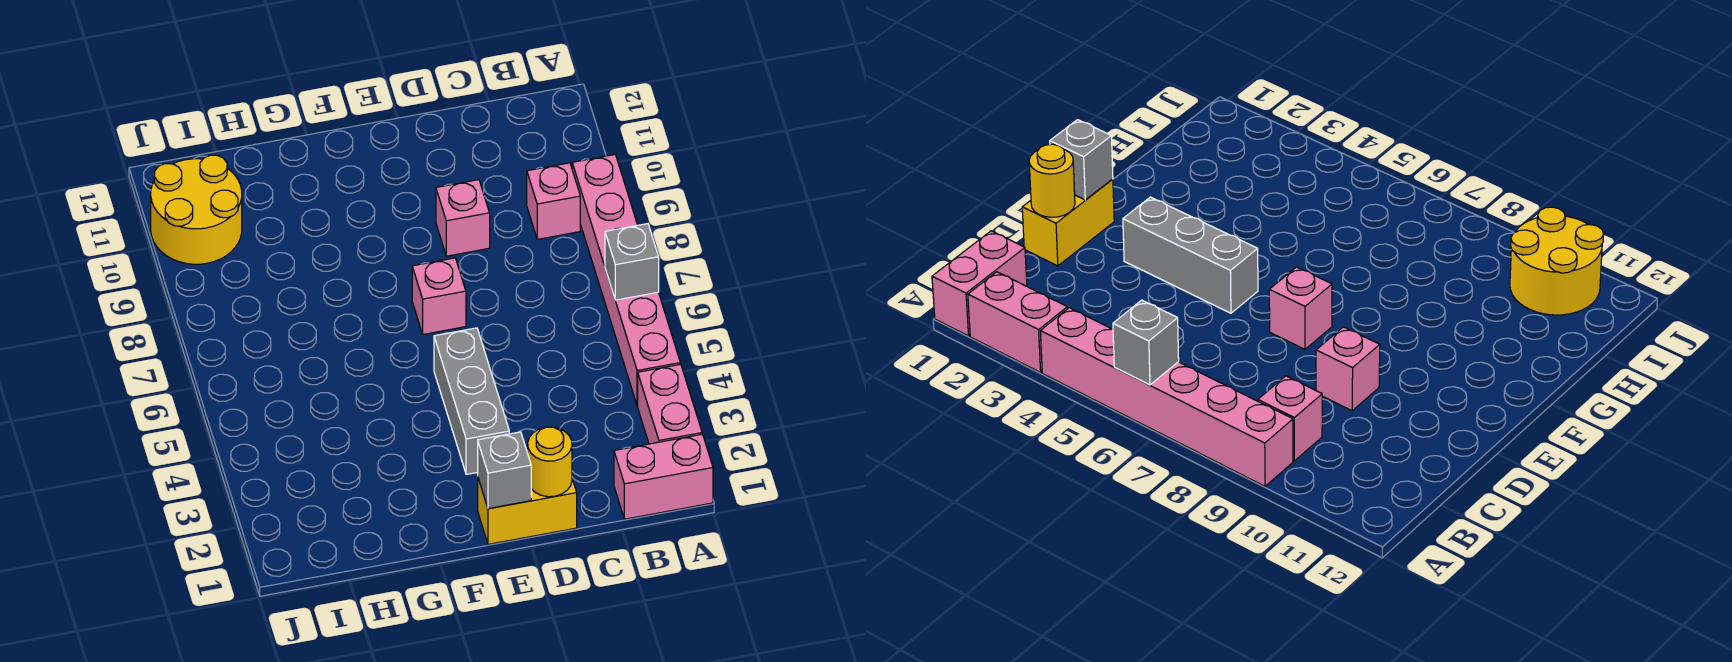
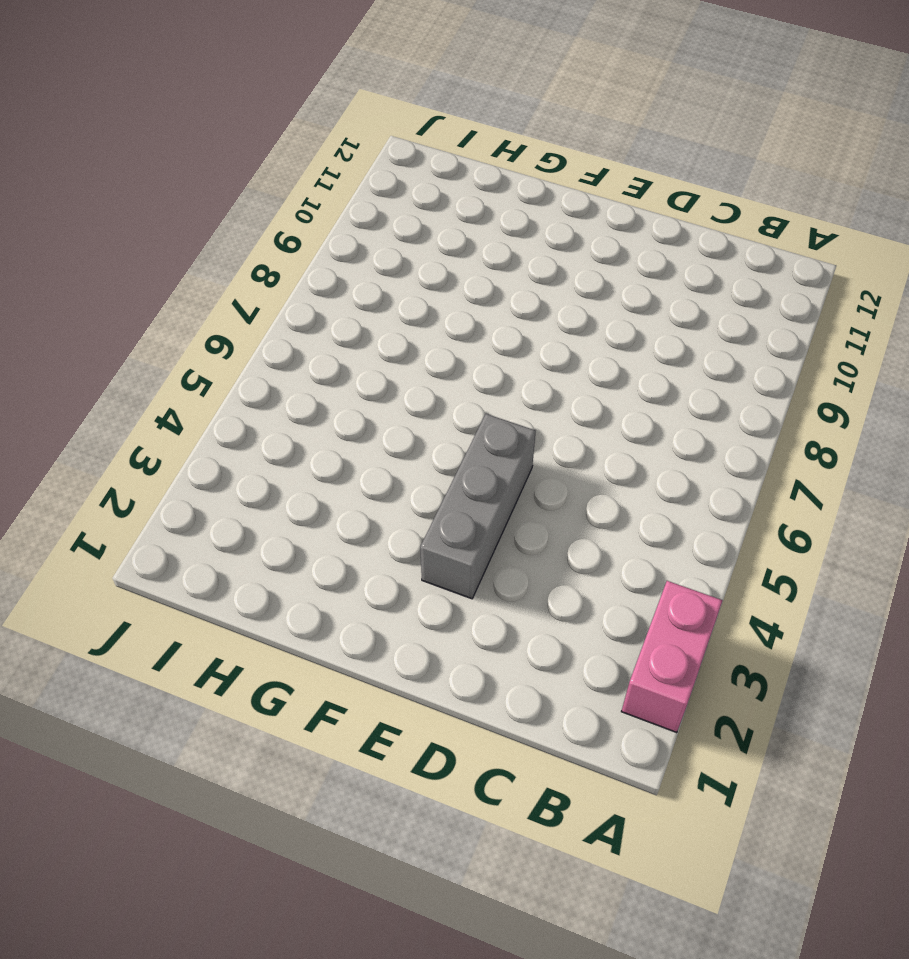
none -> pink brick A1:B1 level 1
none -> pink brick A4:A9 level 1
none -> pink brick B9 level 1

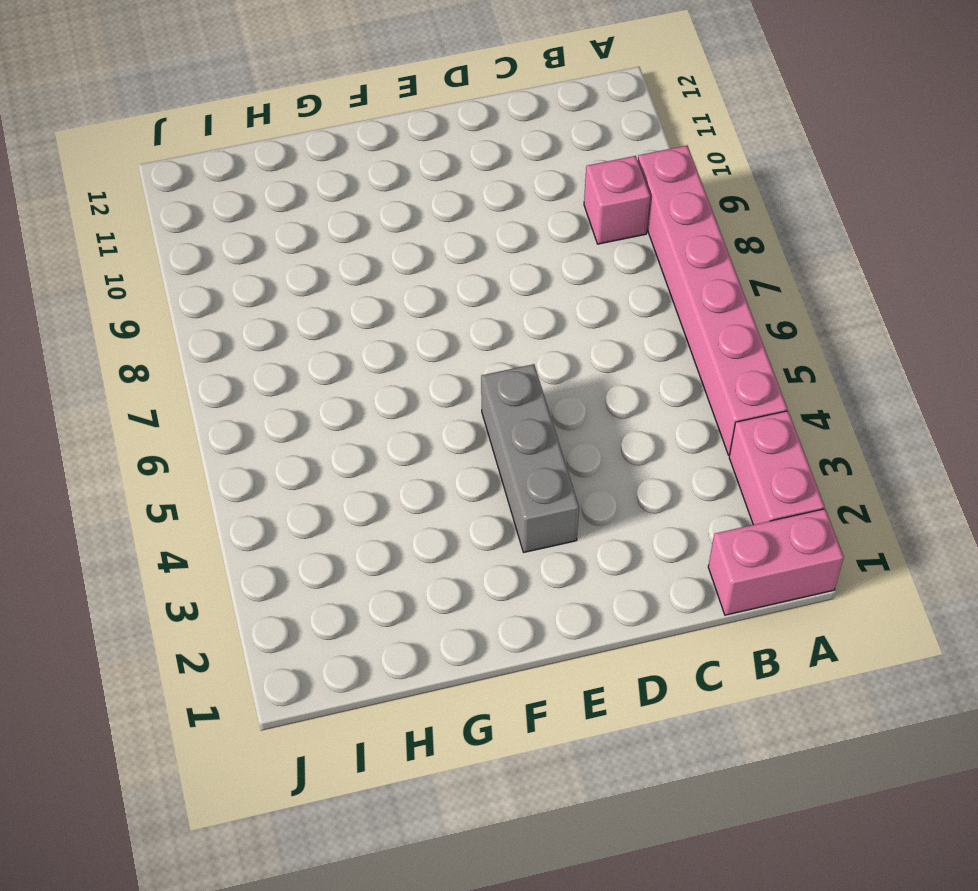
none -> yellow brick D1:E1 level 1
none -> pink brick D9 level 1
none -> pink brick E7 level 1

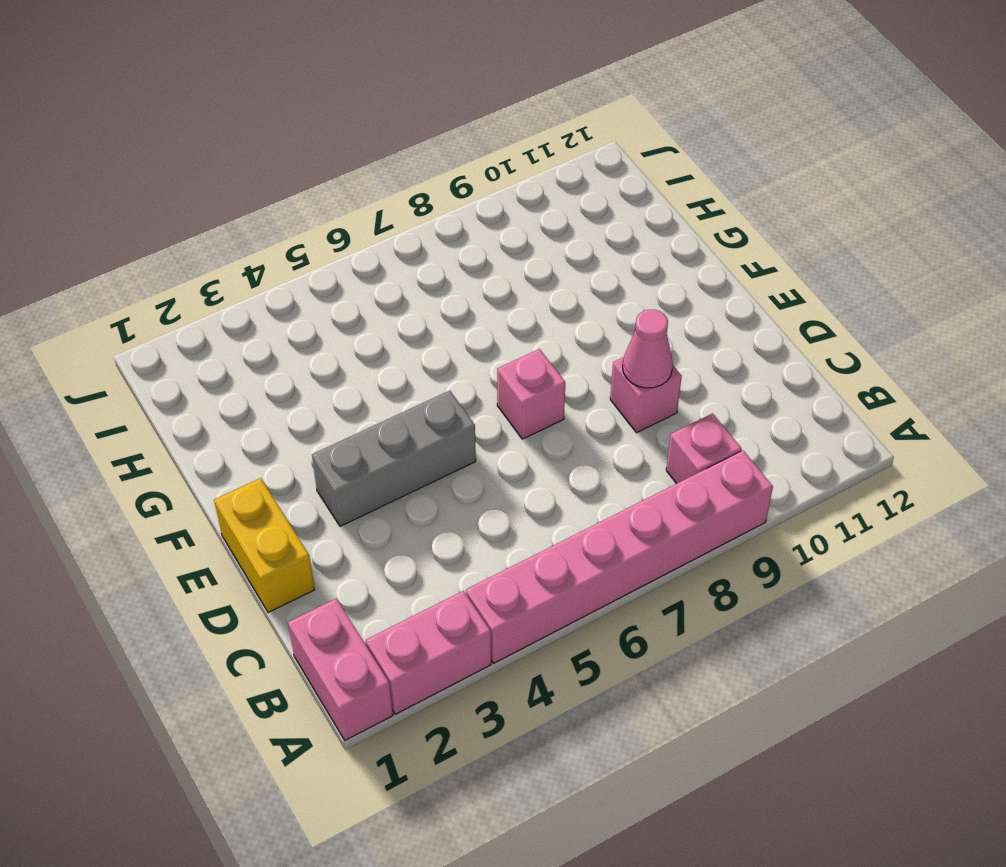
pink cone D9 level 2 -> none
none -> yellow round brick I10:J11 level 1
none -> grey brick A6 level 2
none -> yellow round brick D1 level 2

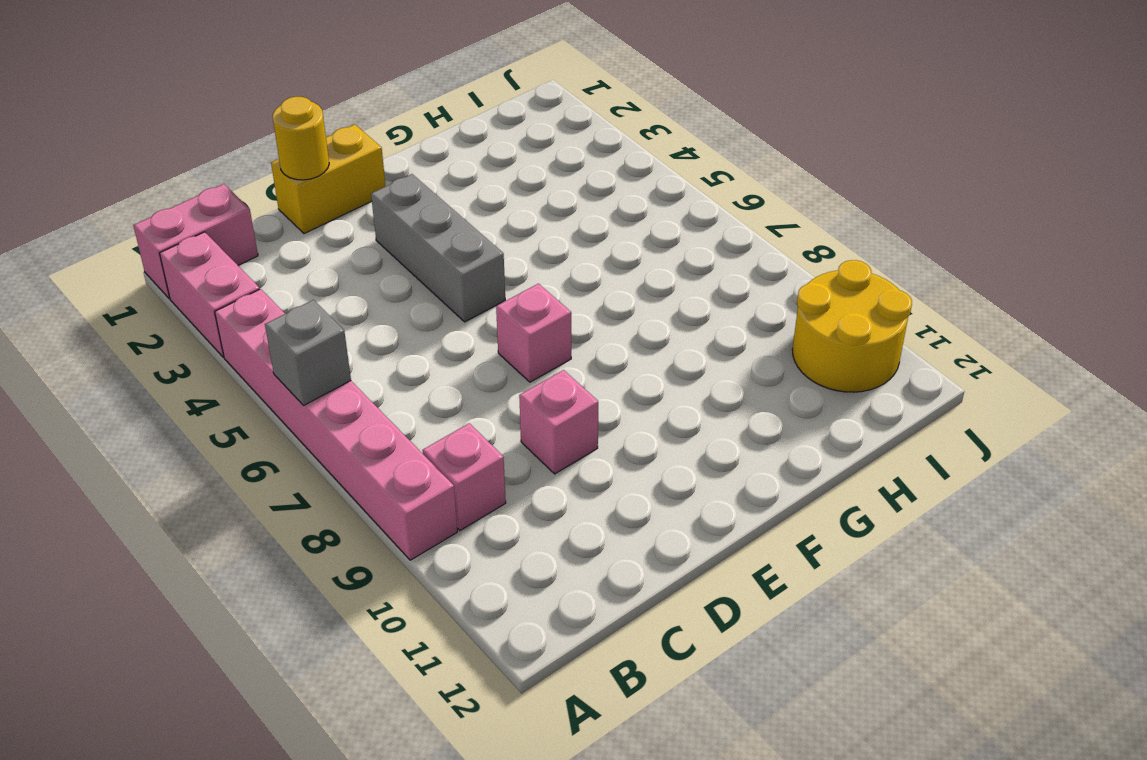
none -> grey brick E1 level 2

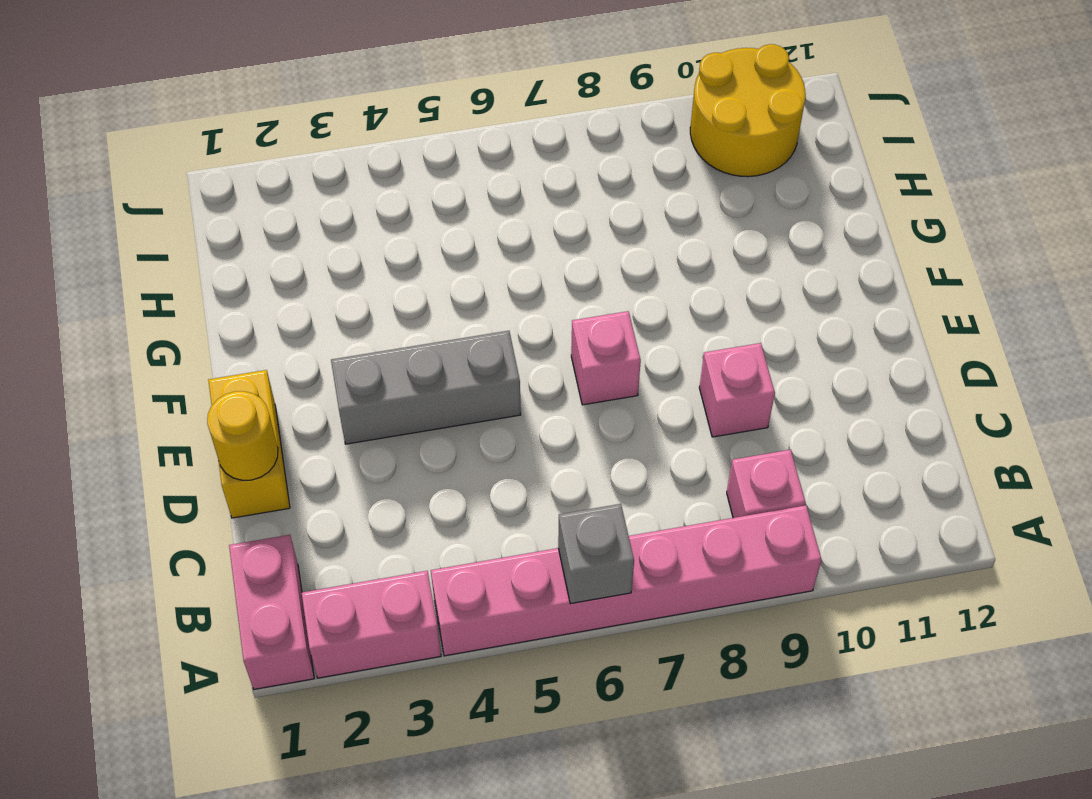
none -> grey brick E1 level 2

